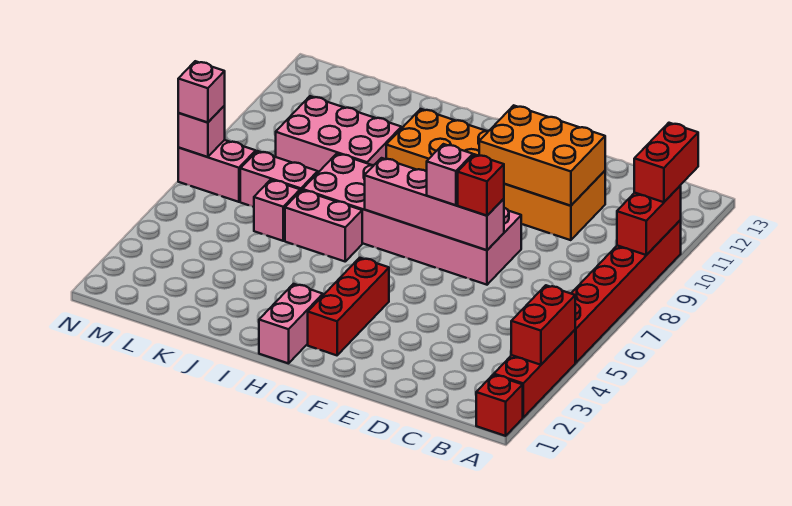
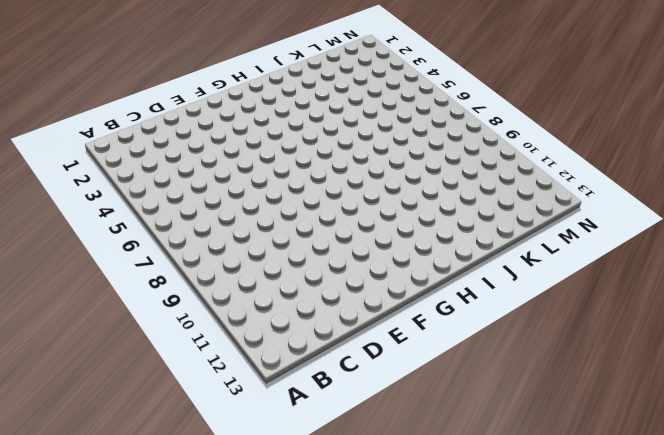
none -> red brick A1 level 1
none -> red brick A2:A4 level 1
none -> red brick A5:A10 level 1

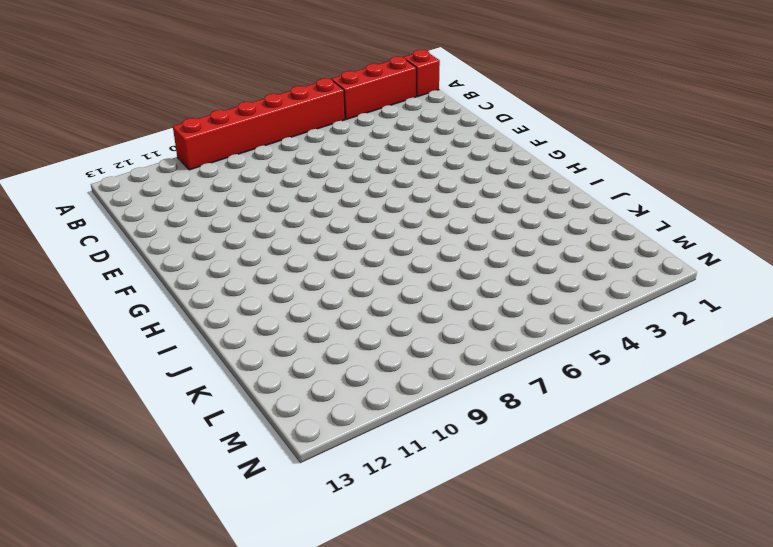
none -> orange brick D10:I11 level 1
none -> pink brick E7:J8 level 1
none -> red brick G2:G4 level 1

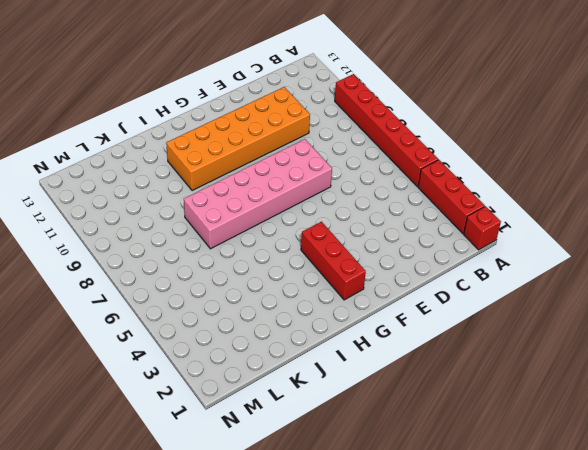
none -> pink brick H1:H2 level 1
none -> pink brick I6:J6 level 1
none -> pink brick J9:L10 level 1

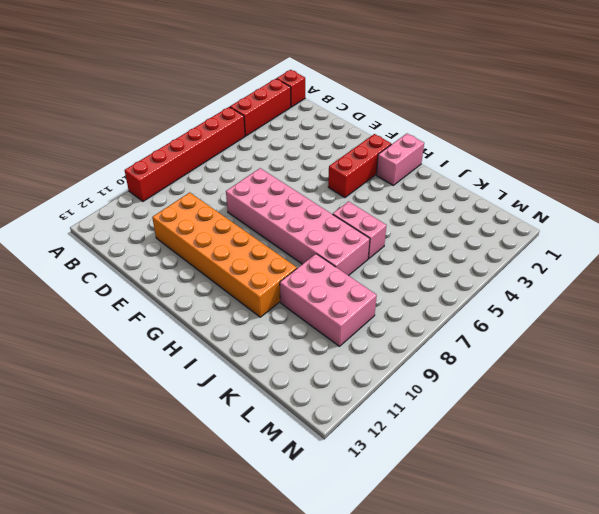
none -> pink brick K6 level 1
none -> pink brick K7:L7 level 1
none -> pink brick M7:N7 level 1

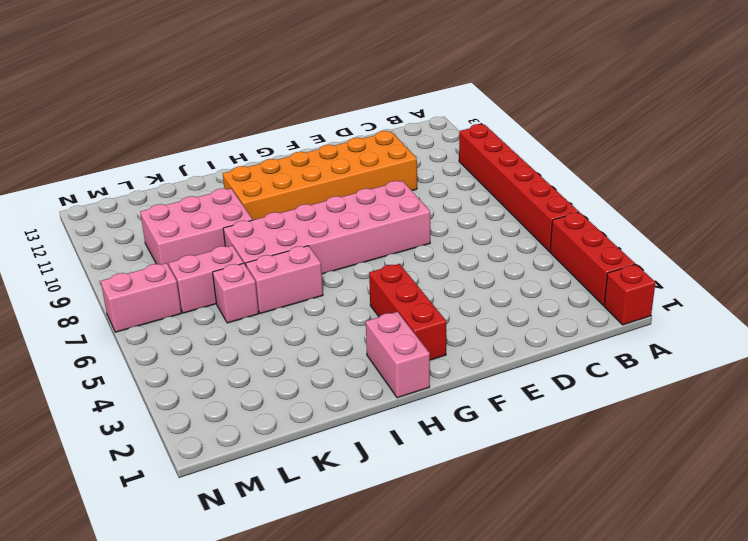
none -> red brick A3:A4 level 2
none -> red brick A9:A10 level 2
none -> orange brick D10:F11 level 2

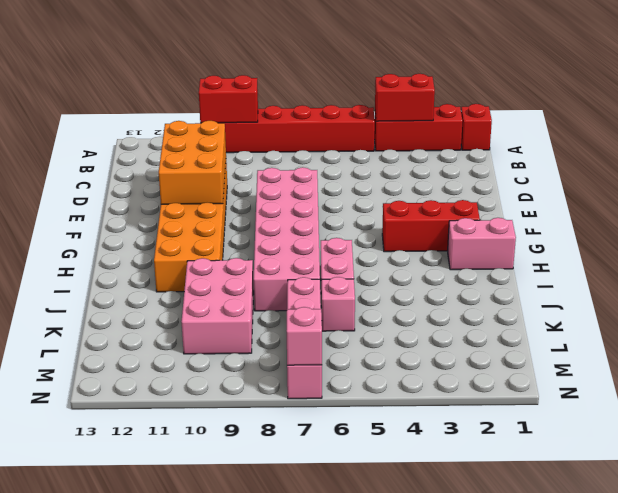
none -> pink brick E7:H7 level 2
none -> red brick A10:A11 level 3
none -> red brick E7 level 3

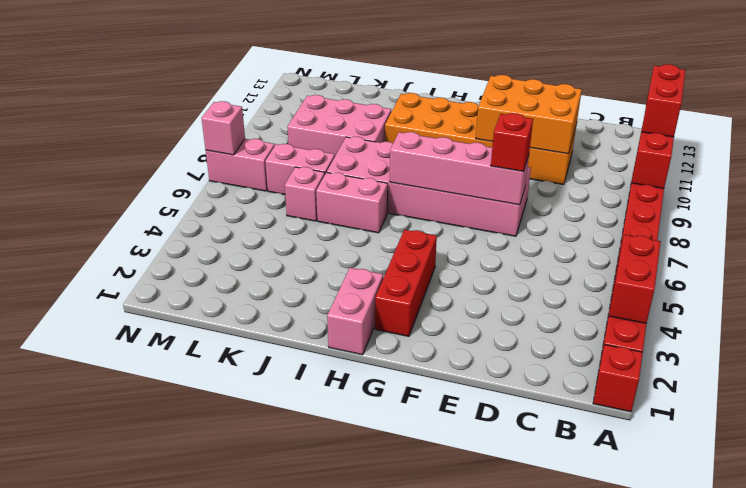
none -> pink brick F7 level 3
none -> pink brick N7 level 3

